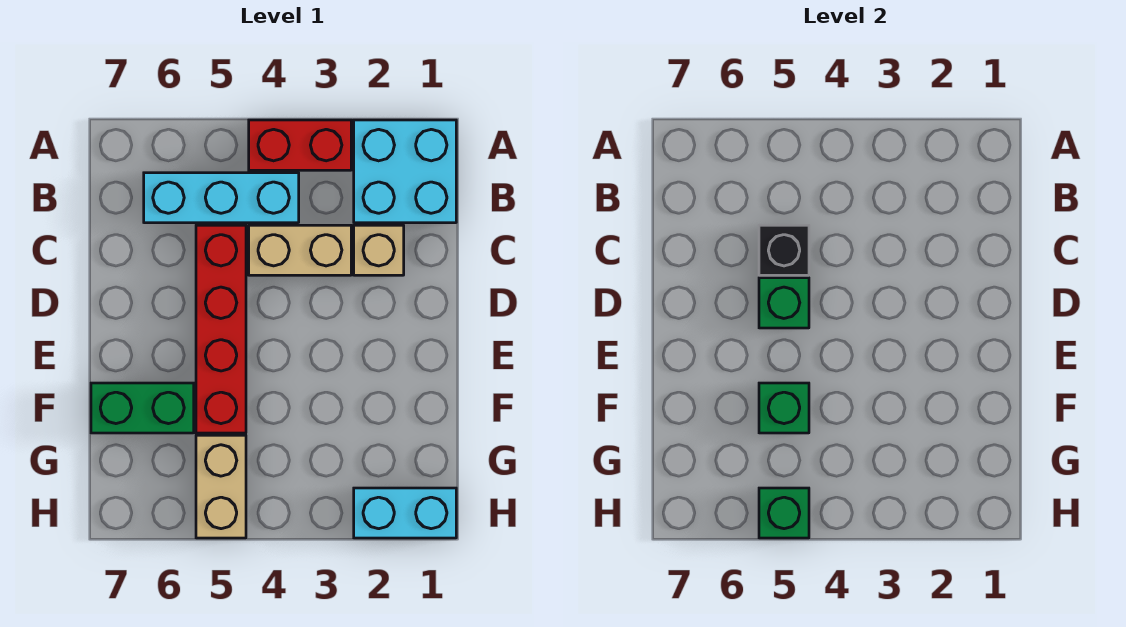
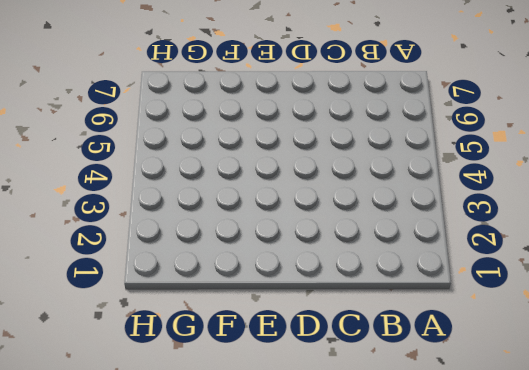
none -> cyan brick A1:B2 level 1
none -> red brick A3:A4 level 1
none -> cyan brick B4:B6 level 1

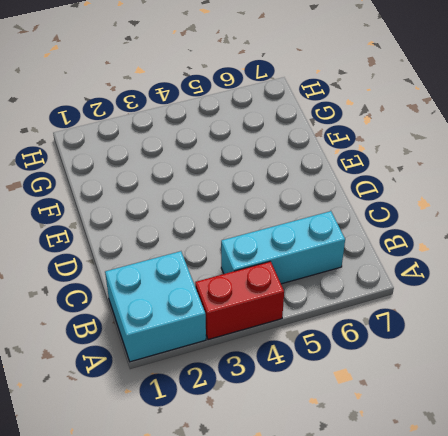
none -> tan brick C2 level 1
none -> tan brick C3:C4 level 1
none -> red brick C5:F5 level 1

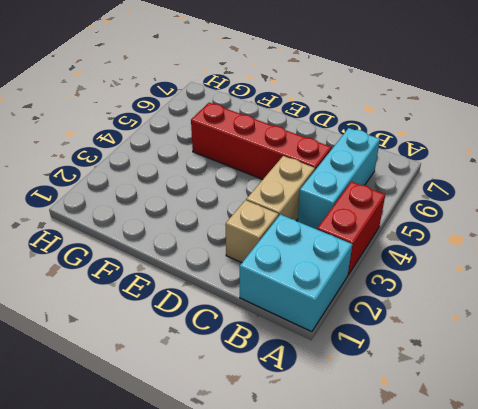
none -> green brick F6:F7 level 1
none -> tan brick G5:H5 level 1
none -> cyan brick H1:H2 level 1

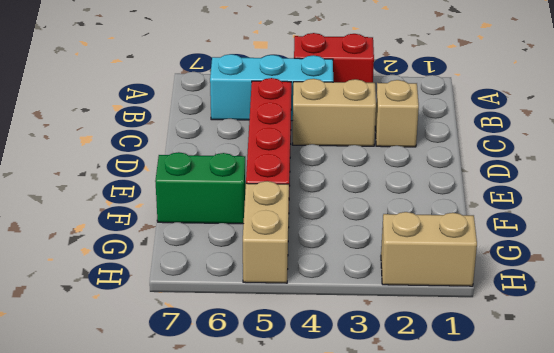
tan brick H1:H2 level 1 -> cyan brick H1:H2 level 1
none -> cyan brick A1:B2 level 1
none -> black brick C5 level 2
none -> green brick D5 level 2

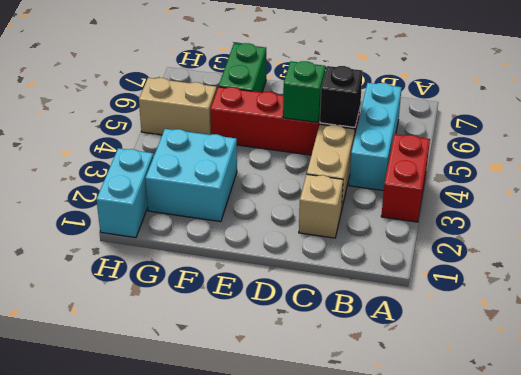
cyan brick F2:G3 level 1 -> cyan brick A1:B2 level 1
none -> green brick F5 level 2
none -> green brick H5 level 2

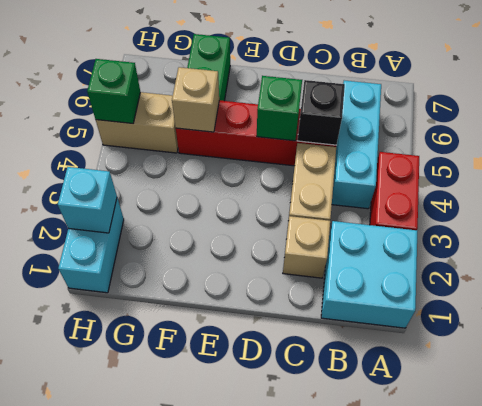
tan brick F5 level 2 -> green brick F5 level 2
cyan brick H2 level 2 -> none

